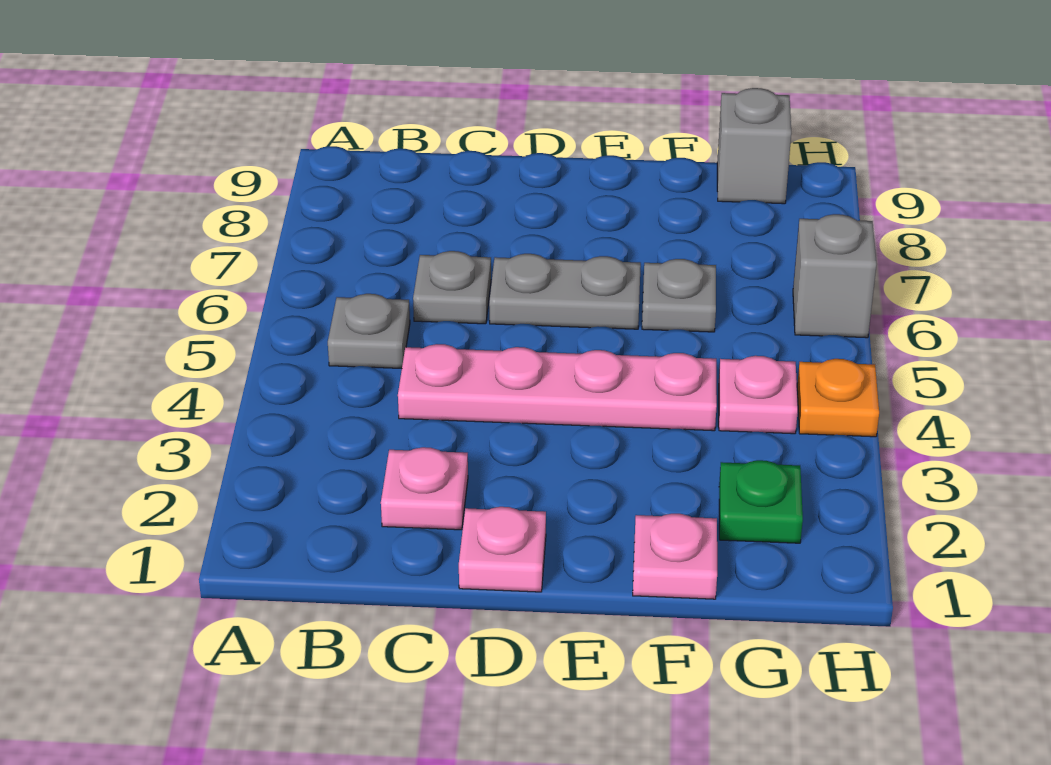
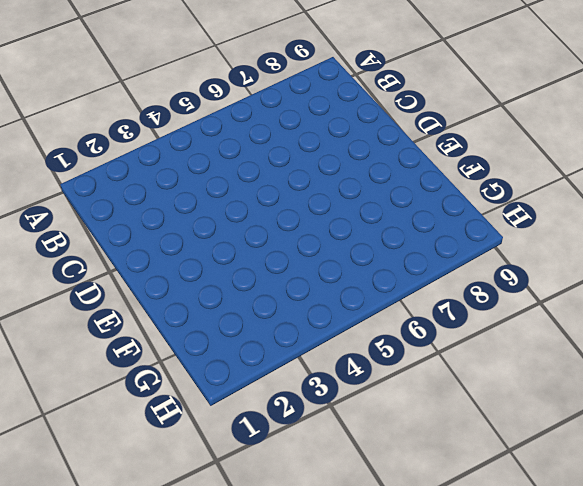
none -> grey plate B5 level 1
none -> pink plate C2 level 1
none -> pink plate C4:F4 level 1

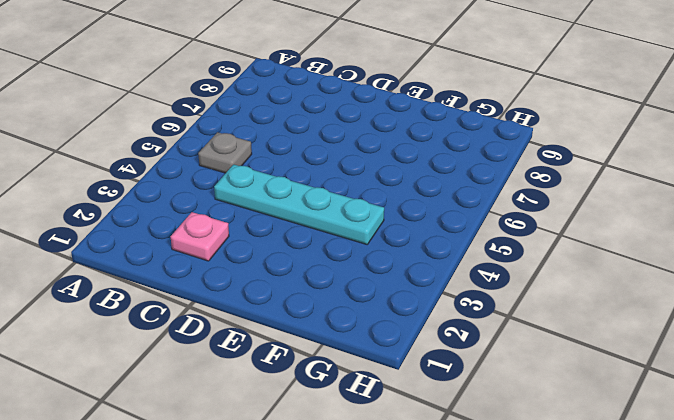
cyan plate C4:F4 level 1 -> pink plate C4:F4 level 1
none -> grey plate C6 level 1
none -> pink plate D1 level 1
none -> grey plate D6:E6 level 1

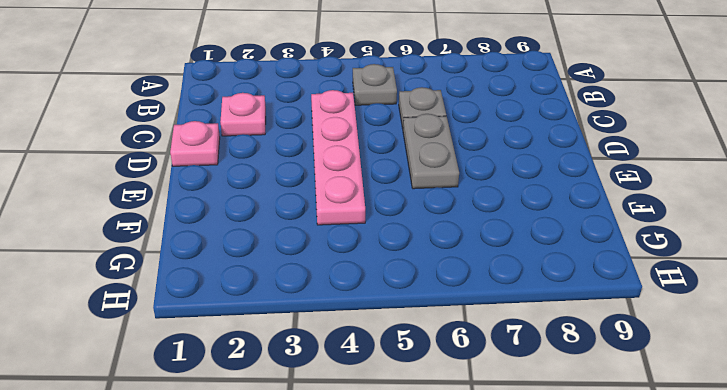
none -> pink plate F1 level 1
none -> grey plate F6 level 1
none -> green plate G2 level 1

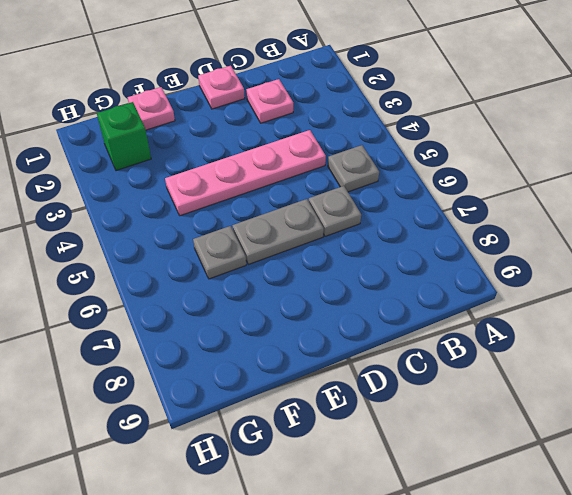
green brick G2 level 1 -> green plate G2 level 1
none -> pink plate G4 level 1
none -> grey brick G9 level 1
none -> orange plate H4 level 1

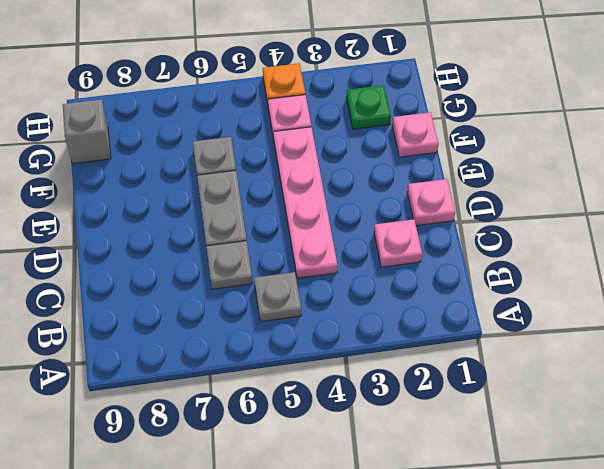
none -> grey brick H6 level 1

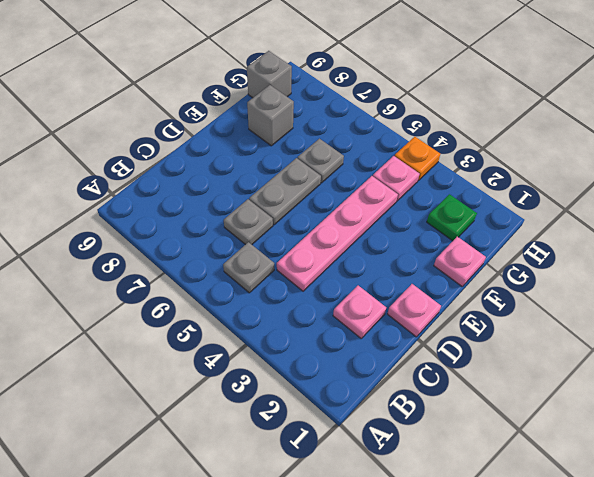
grey brick F8 level 1 -> grey brick H6 level 1

